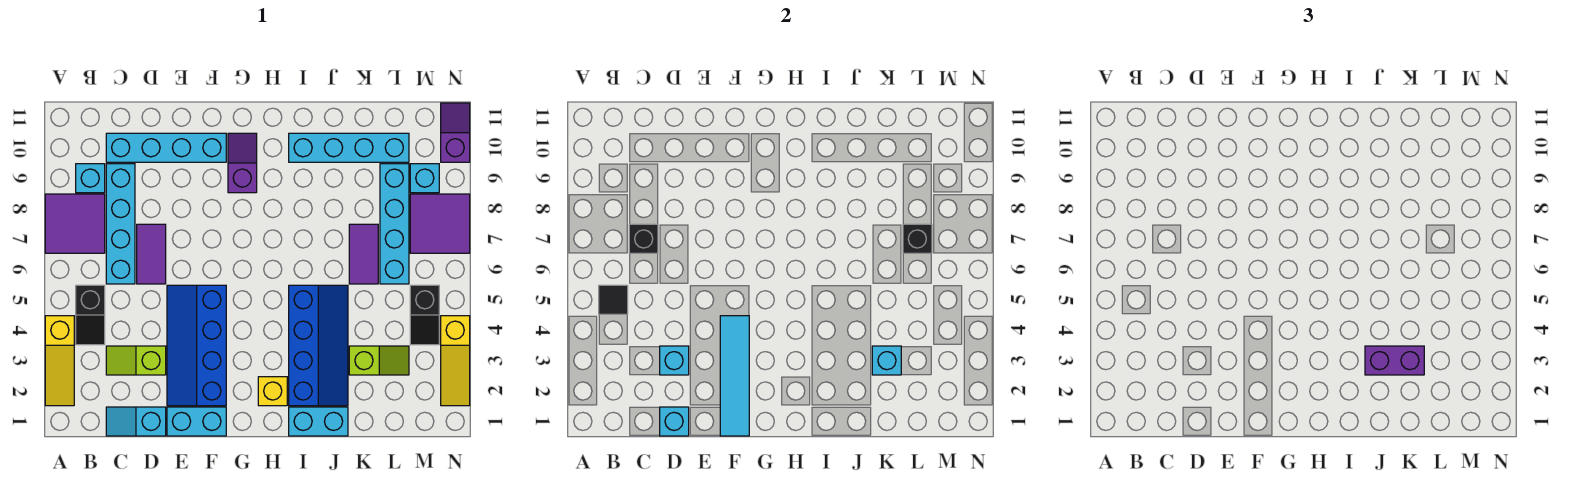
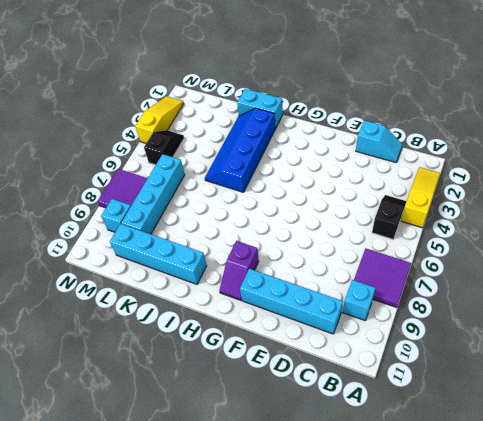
none -> lime slope C3:D3 level 1 top D
none -> cyan brick C6:C9 level 1
none -> purple tile D6:D7 level 1
none -> cyan brick E1:F1 level 1

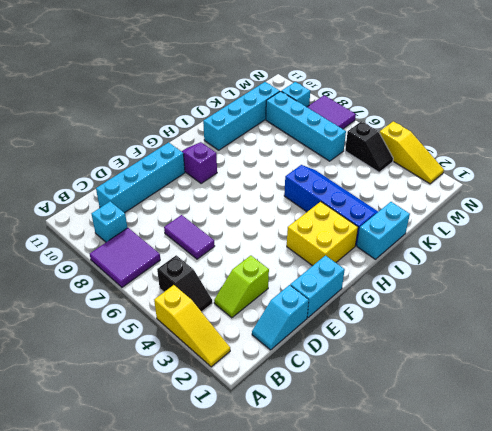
yellow brick G2:H3 level 1 -> yellow brick H2 level 1
none -> cyan brick C6:C9 level 1
none -> blue slope E2:F5 level 1 top F
none -> lime slope K3:L3 level 1 top K
none -> purple tile K6:K7 level 1

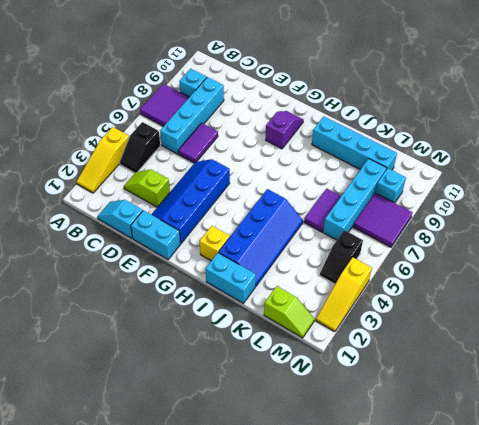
lime slope L1:M1 level 1 top L -> lime slope K3:L3 level 1 top K
none -> cyan brick C10:F10 level 1
none -> purple slope N10:N11 level 1 top 10
none -> black tile B5 level 2
none -> black brick C7 level 2

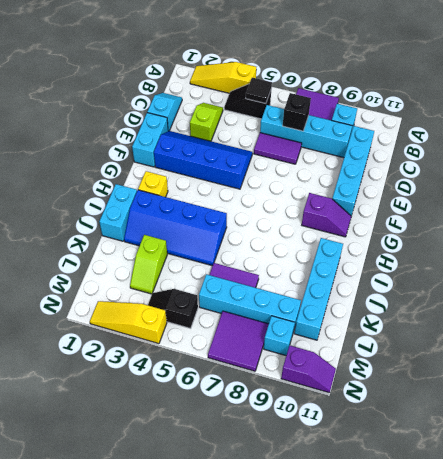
none -> cyan brick D1 level 2
none -> cyan brick D3 level 2
none -> cyan tile F1:F4 level 2
none -> cyan brick K3 level 2

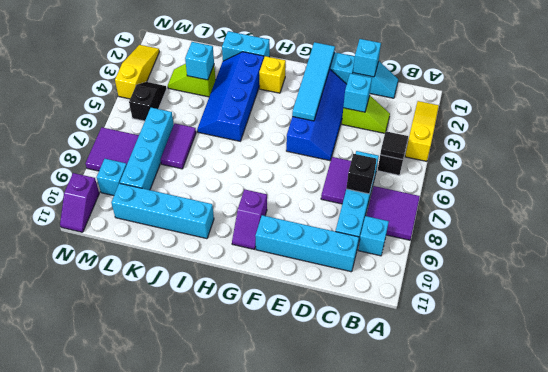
none -> black brick L7 level 2
none -> purple brick J3:K3 level 3

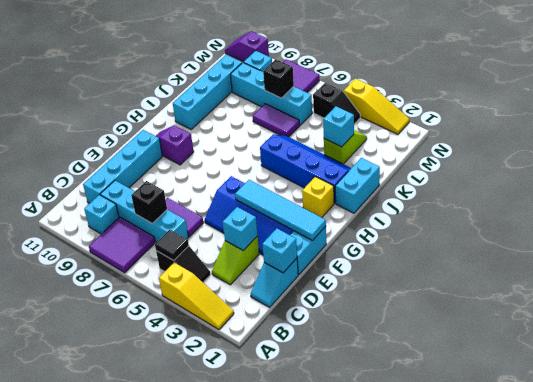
none -> purple brick J3:K3 level 3

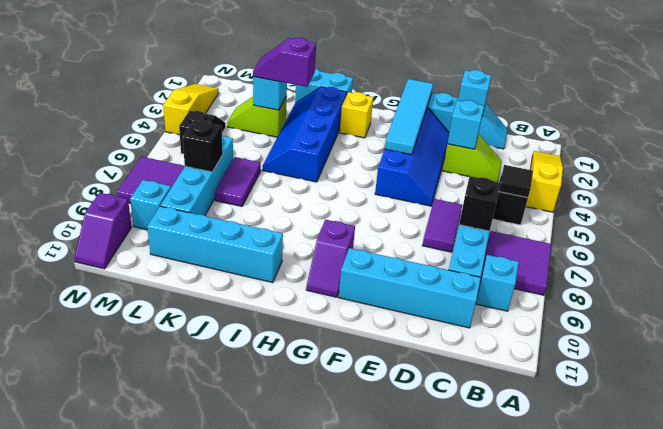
purple slope J3:K3 level 3 top J -> purple brick J3:K3 level 3

